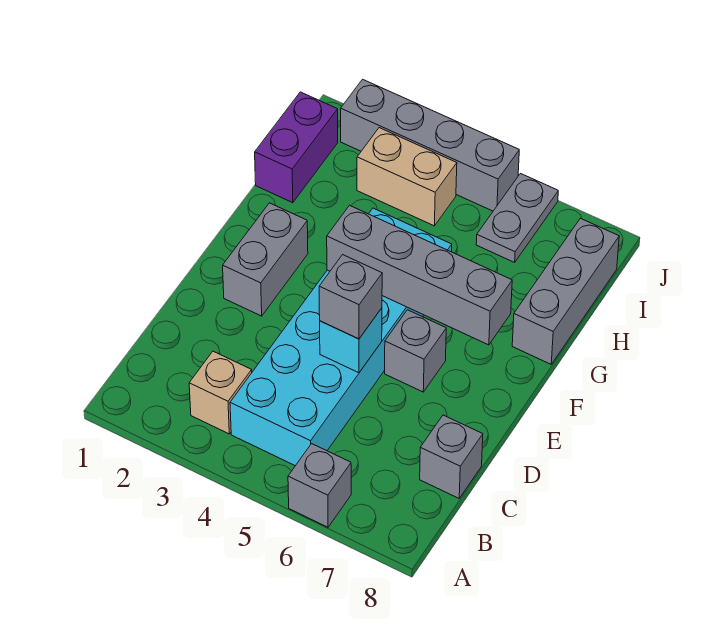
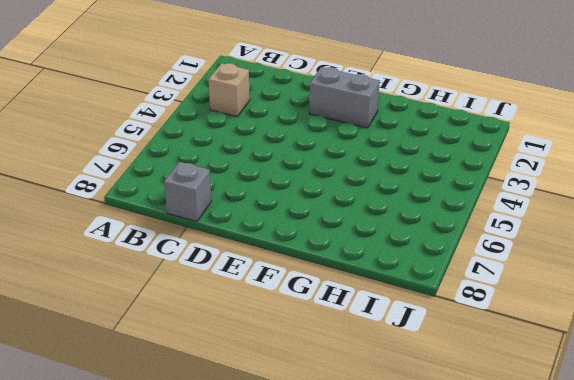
none -> grey brick A6 level 1
none -> cyan brick B4:G5 level 1
none -> grey brick E6 level 1

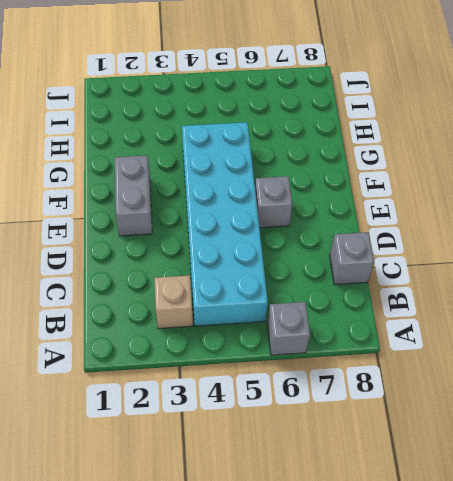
none -> grey brick G8:I8 level 1
none -> purple brick H1:I1 level 1
none -> tan brick I3:I4 level 1

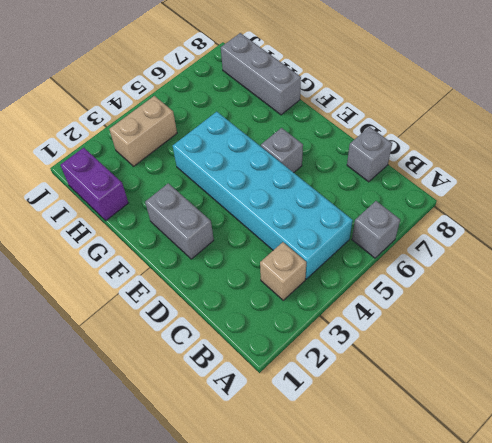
none -> grey plate I6:J6 level 1
none -> grey brick J2:J5 level 1
none -> cyan brick D5 level 2

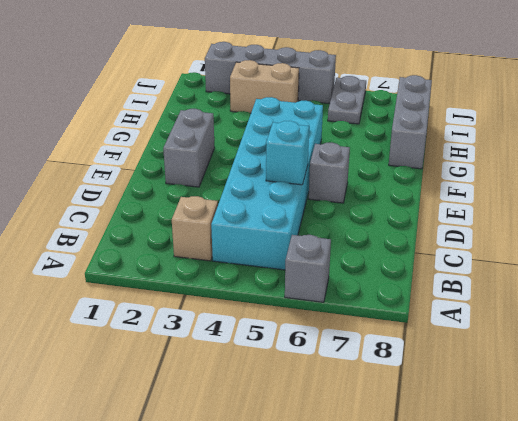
none -> grey brick C8 level 1
none -> purple brick H1:I1 level 1
none -> grey brick F4:F7 level 2

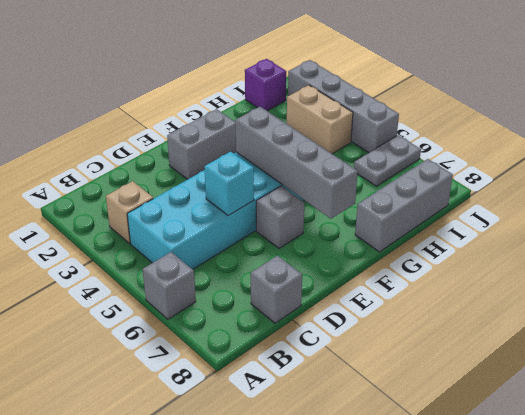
purple brick I1 level 1 -> purple brick H1:I1 level 1
none -> grey brick D5 level 3

